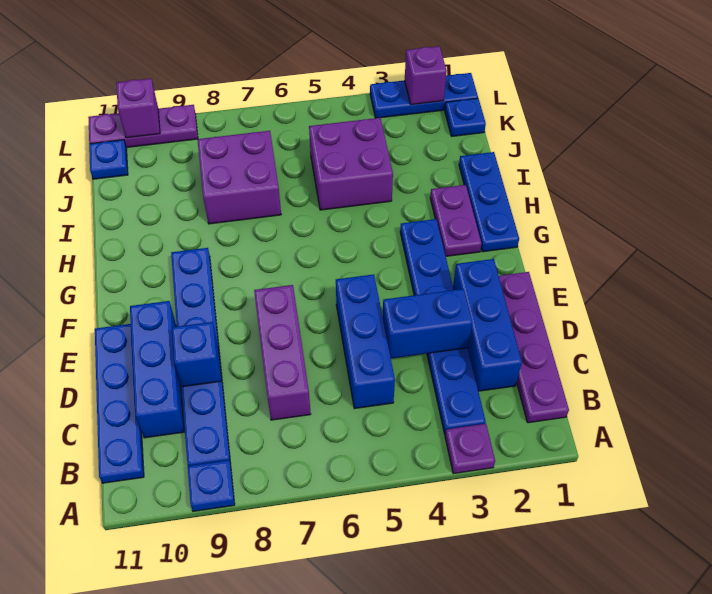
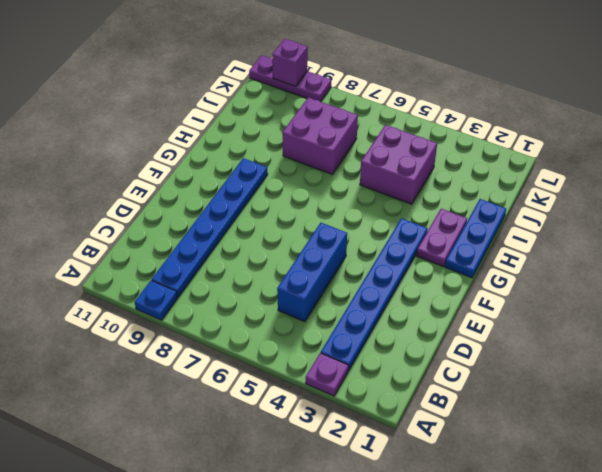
none -> purple plate B1:E1 level 1
none -> blue plate B11:E11 level 1
none -> blue brick C2:E2 level 1

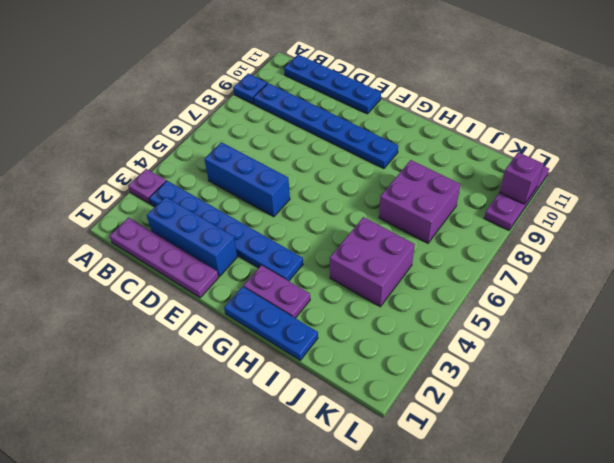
none -> purple brick C7:E7 level 1
none -> blue brick C10:E10 level 1
none -> blue plate K1 level 1

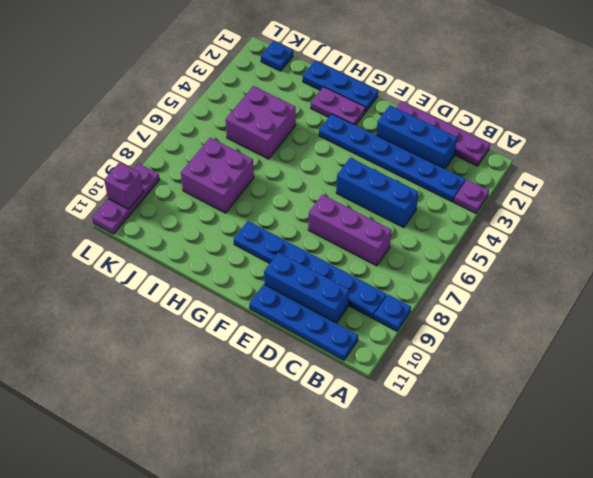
none -> blue plate K11 level 1
none -> blue plate L1:L3 level 1
none -> blue brick D3:D4 level 2

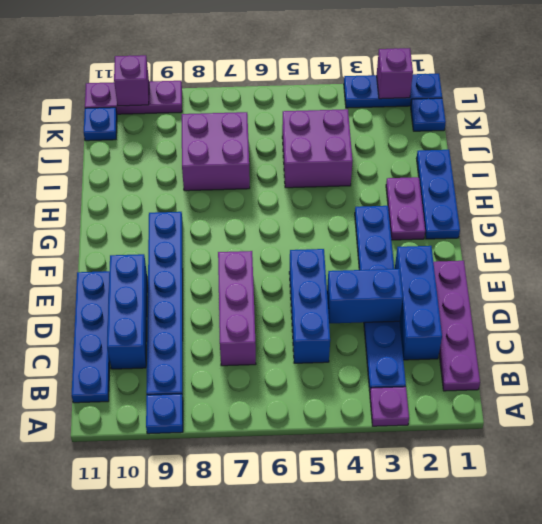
none -> blue brick D9 level 2

